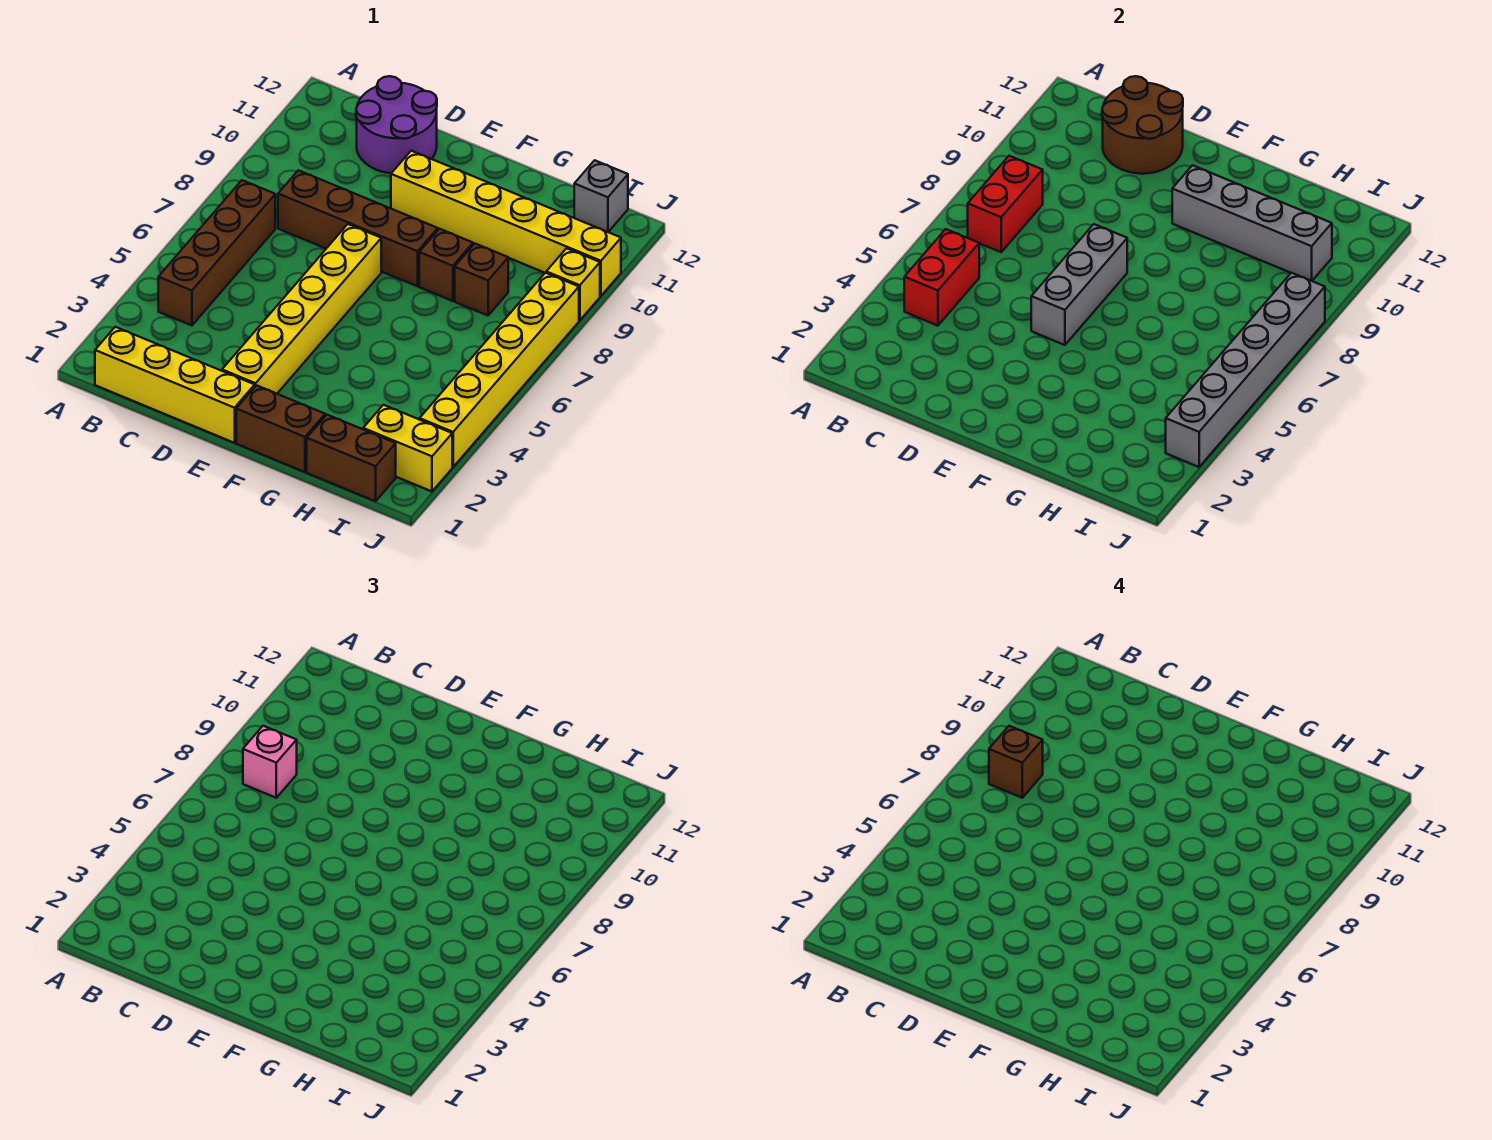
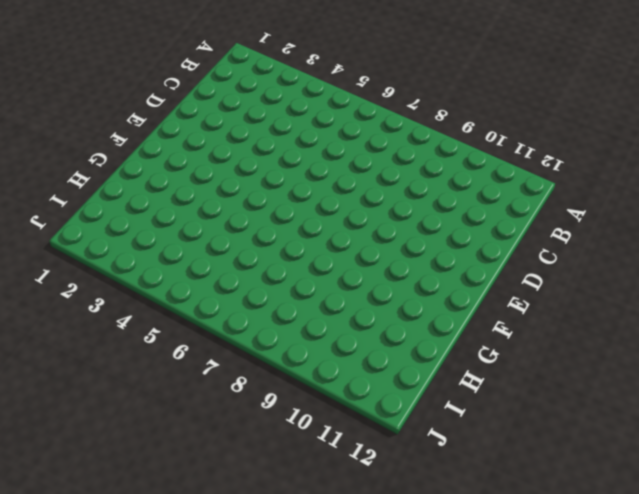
none -> yellow brick B1:E1 level 1
none -> brown brick B4:B7 level 1
none -> brown brick C8:F8 level 1

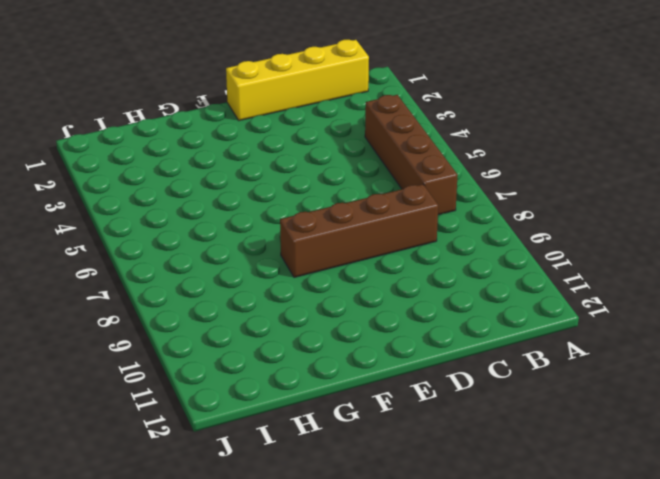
none -> purple round brick C11:D12 level 1
none -> yellow brick E2:E7 level 1
none -> yellow brick E10:J10 level 1

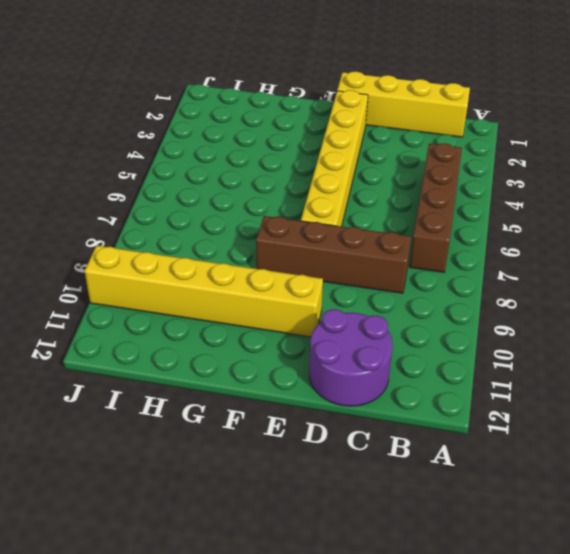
none -> brown brick F1:G1 level 1
none -> brown brick G8 level 1
none -> brown brick H1:I1 level 1

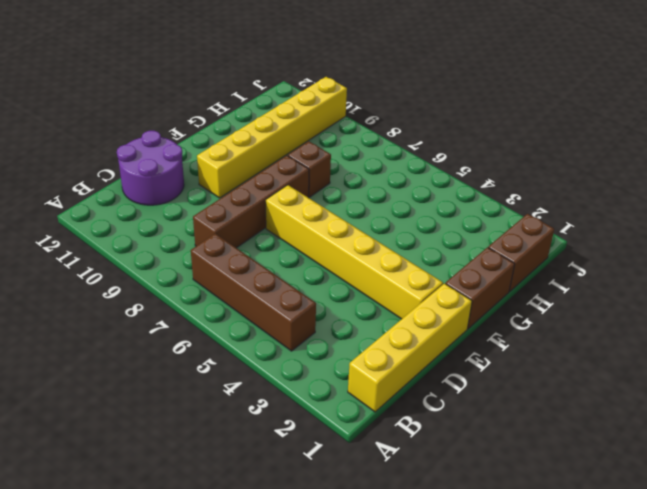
none -> brown brick H8 level 1
none -> yellow brick I2:J2 level 1
none -> grey brick I12 level 1

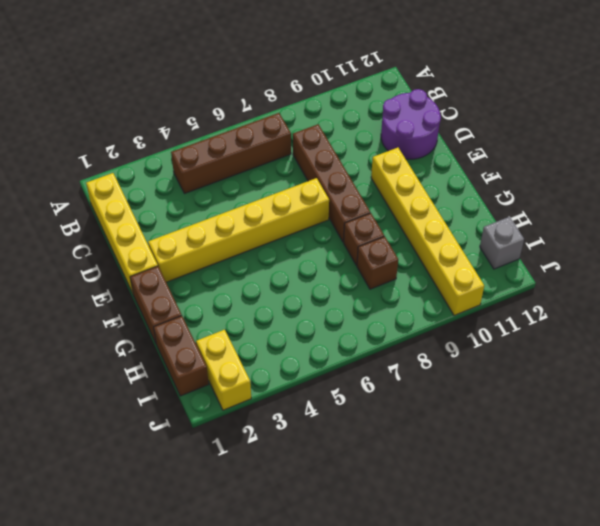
none -> yellow brick J3:J8 level 1
none -> yellow brick J9 level 1
none -> red brick B4:B5 level 2

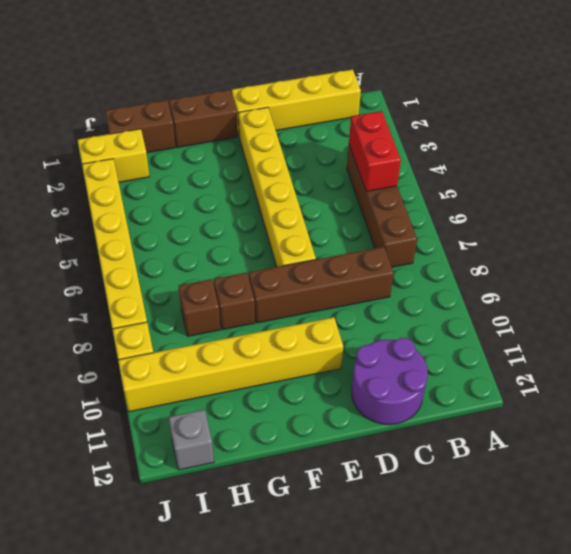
none -> red brick B7:B8 level 2
none -> brown round brick C11:D12 level 2
none -> grey brick E5:E7 level 2

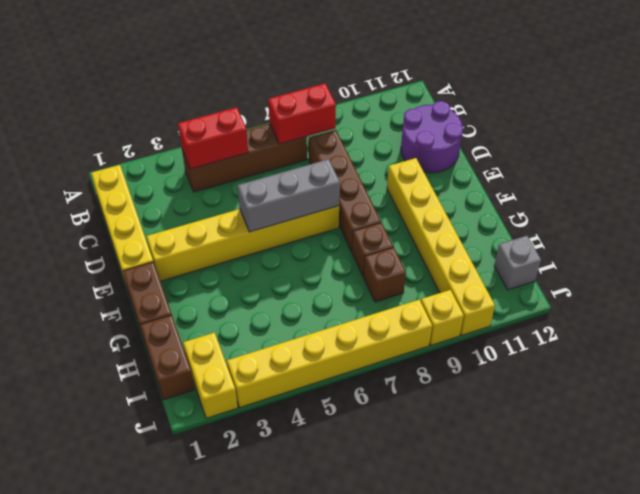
none -> brown round brick C11:D12 level 2
none -> grey brick F10:I10 level 2
none -> grey brick J3:J8 level 2

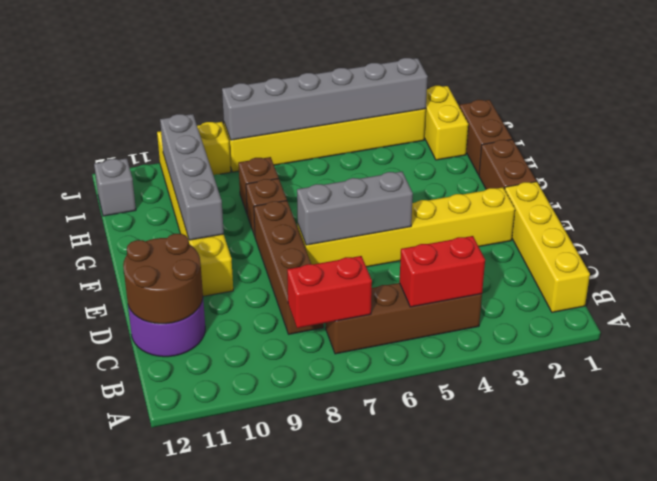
none -> pink brick B8 level 3
none -> brown brick B8 level 4

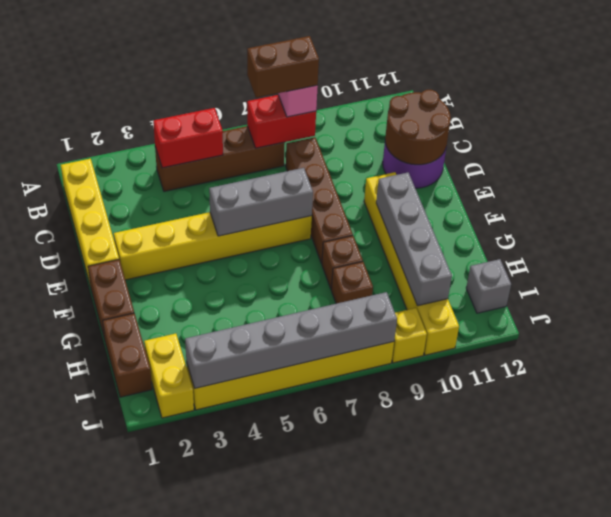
brown brick B7:B8 level 4 -> brown brick B8 level 4

